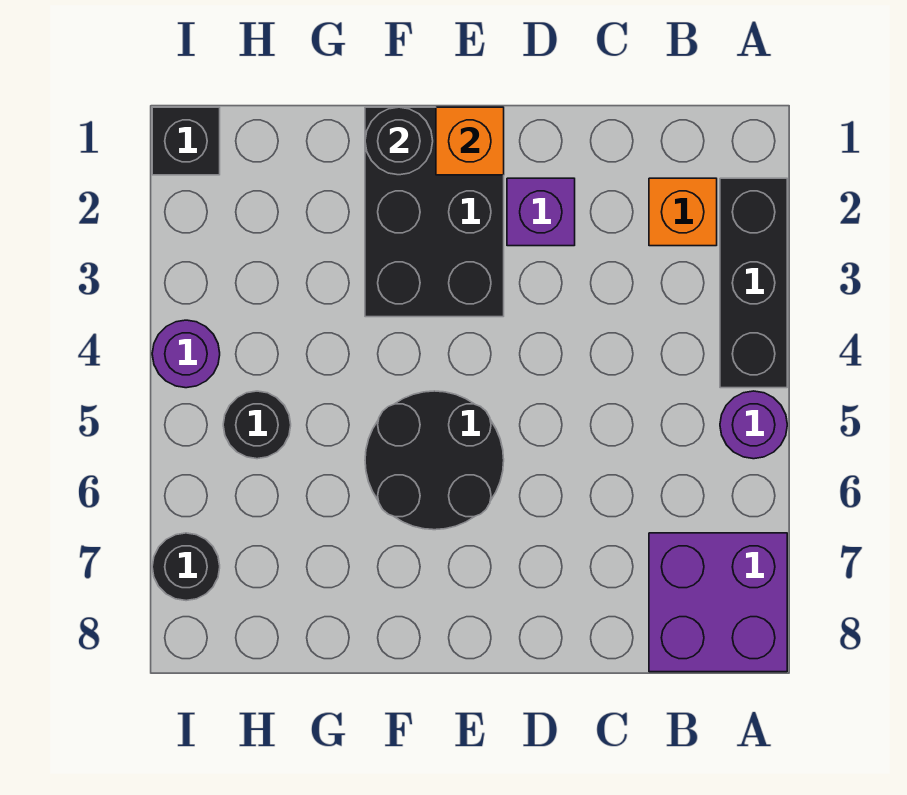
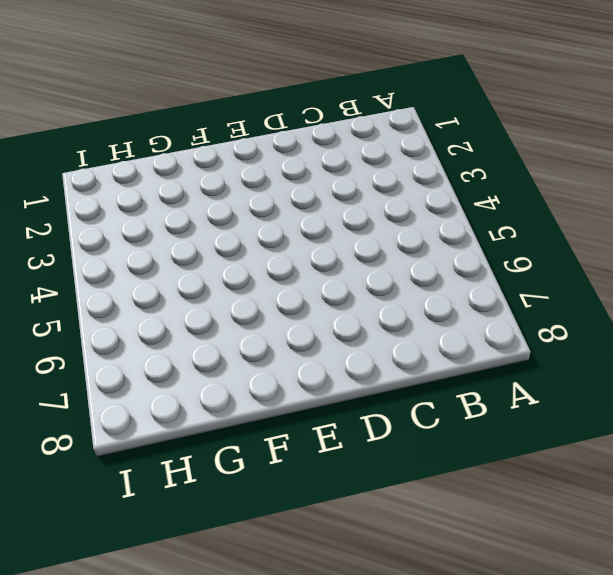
none -> black brick A2:A4 level 1
none -> purple round brick A5 level 1
none -> purple brick A7:B8 level 1

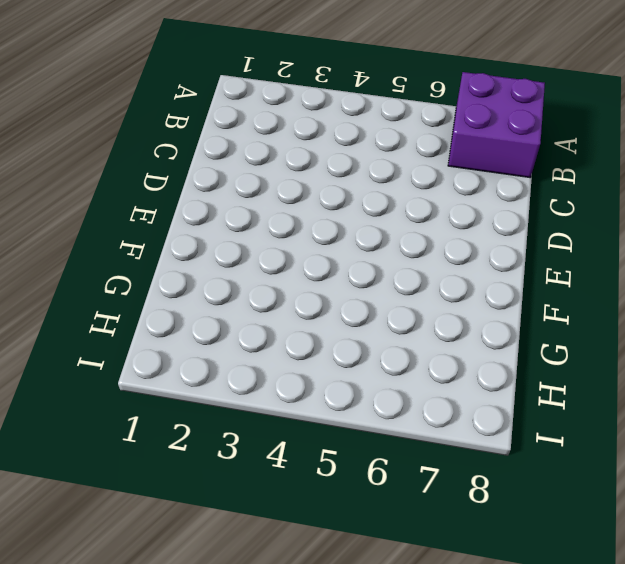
none -> black brick A2:A4 level 1
none -> purple round brick A5 level 1
none -> orange brick B2 level 1

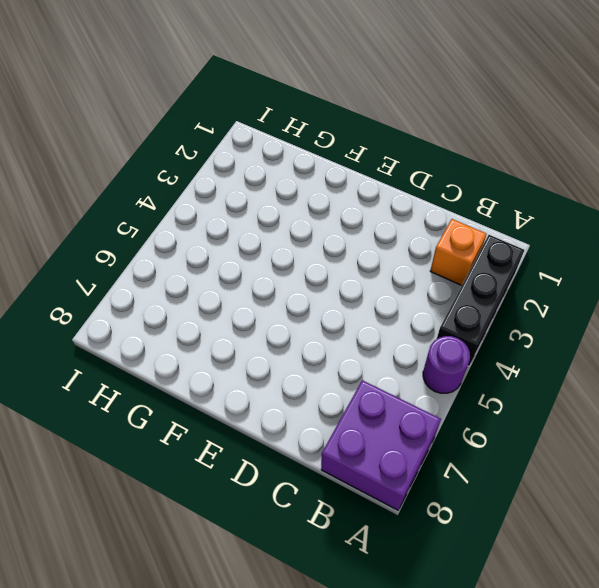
none -> purple brick D2 level 1
none -> black brick E1:F3 level 1
none -> black round brick E5:F6 level 1

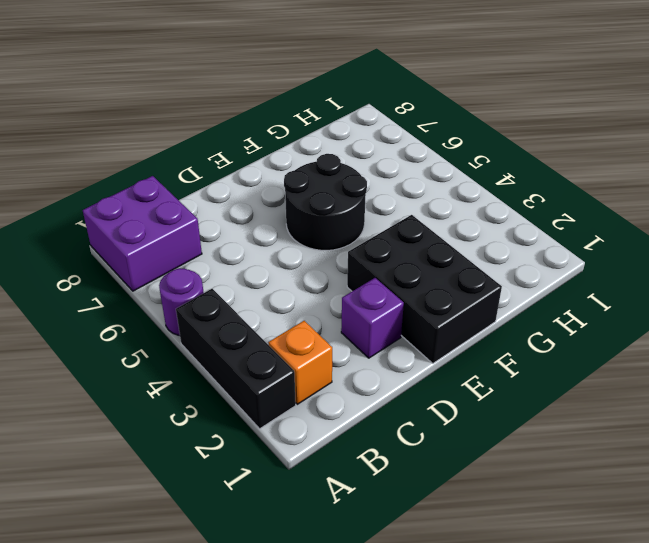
none -> black round brick H5 level 1
none -> black brick I1 level 1
none -> purple round brick I4 level 1

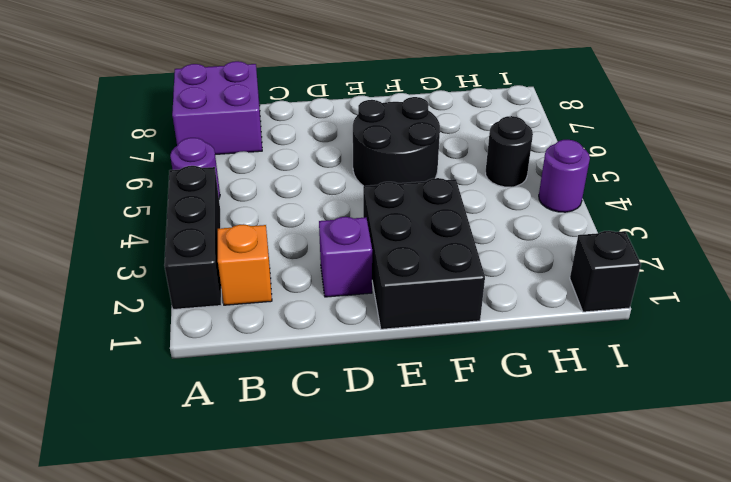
none -> black round brick I7 level 1
none -> orange brick E1 level 2
none -> black round brick F1 level 2

